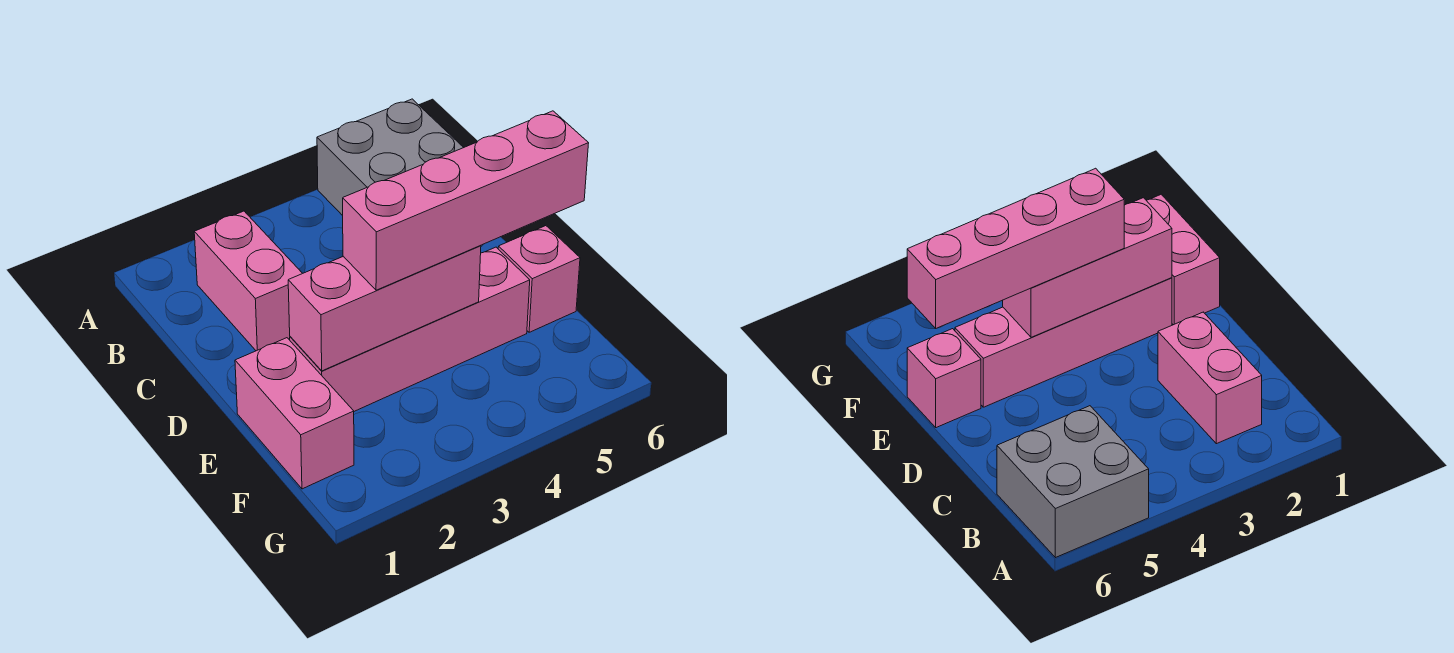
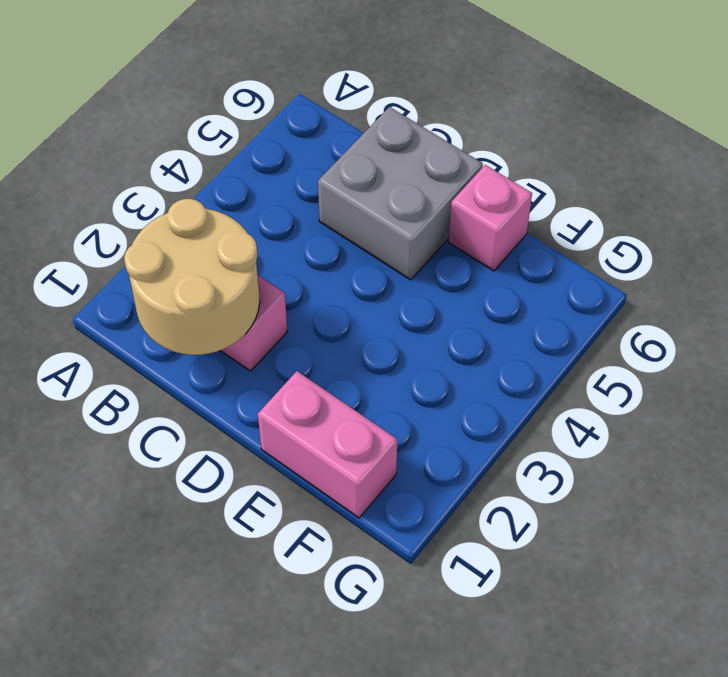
tan round brick B1:C2 level 2 -> none
grey brick C5:D6 level 1 -> grey brick A5:B6 level 1
none -> pink brick E2:E5 level 1
none -> pink brick E2:E4 level 2

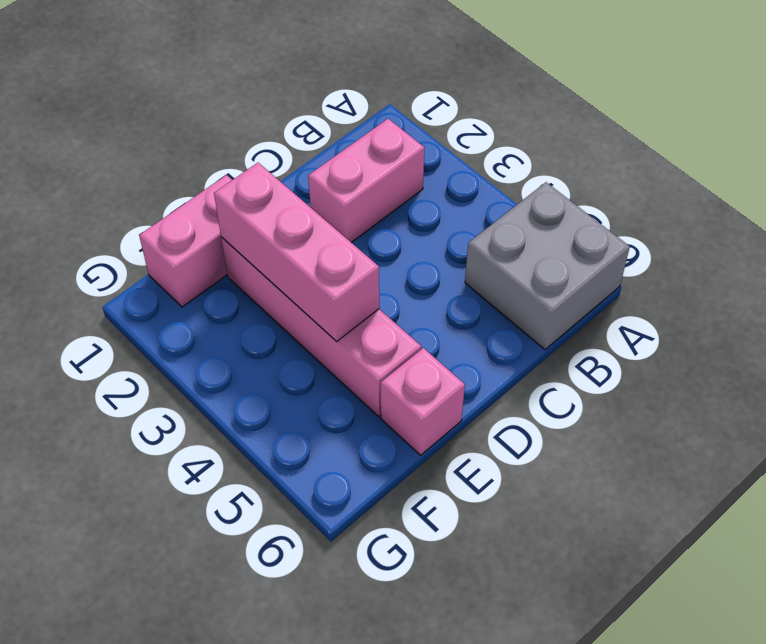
none -> pink brick E3:E6 level 3

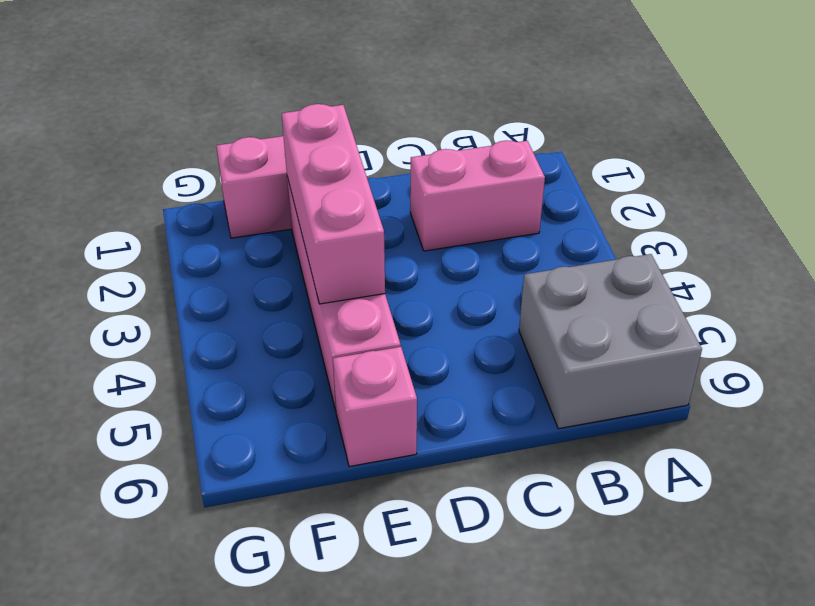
none -> pink brick E3:E6 level 3

